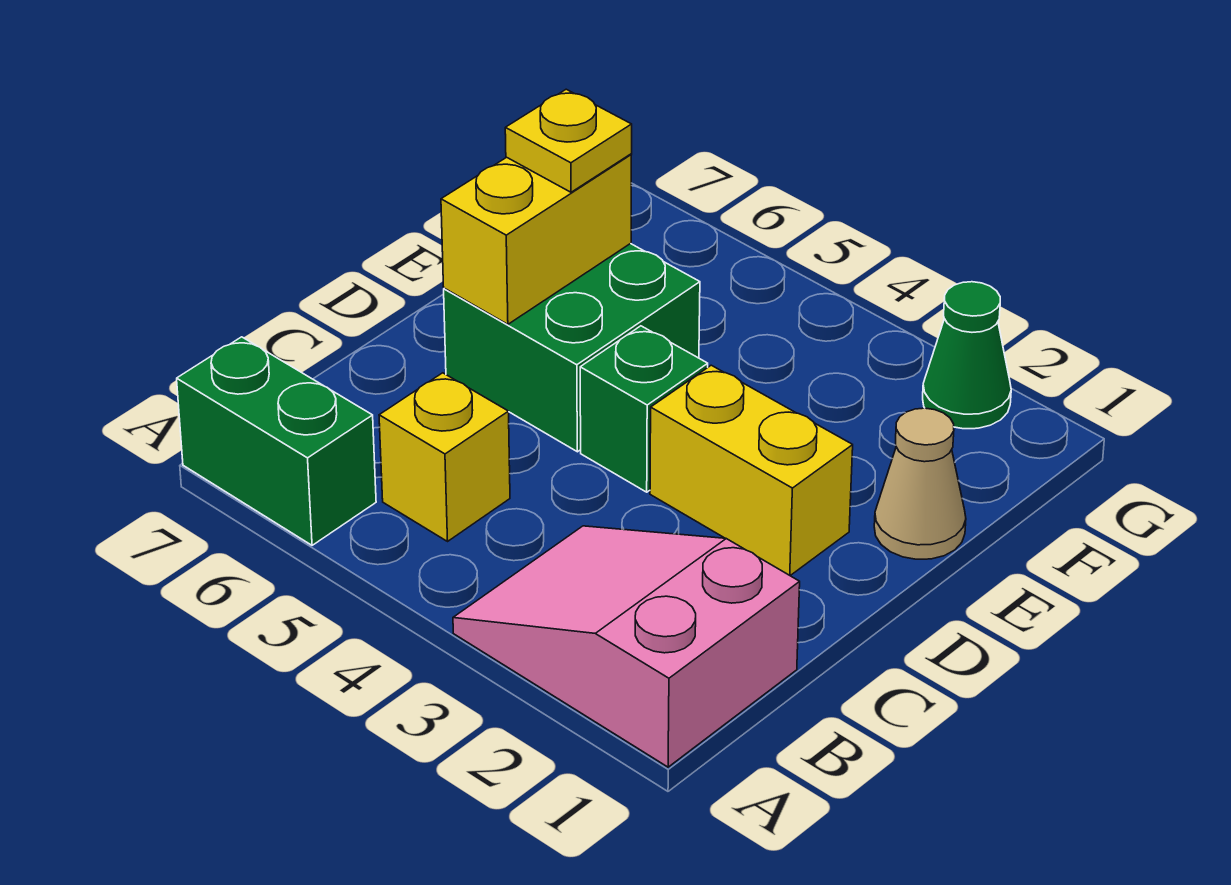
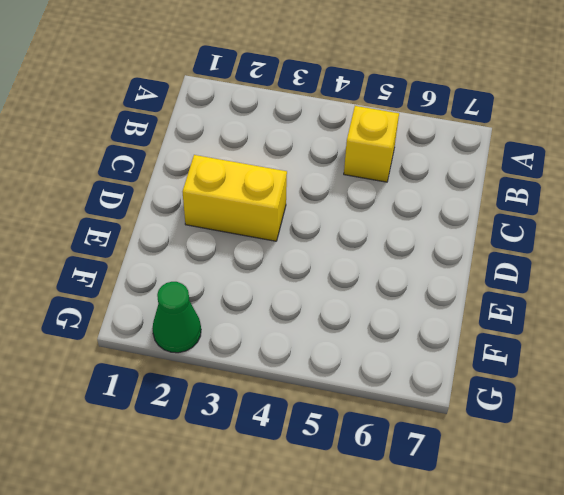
none -> pink slope A1:B3 level 1 top 1
none -> green brick A6:A7 level 1

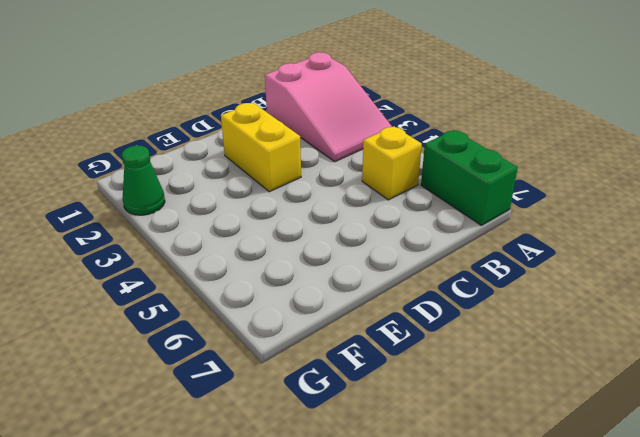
none -> green brick D4 level 1
none -> green brick D5:E6 level 1

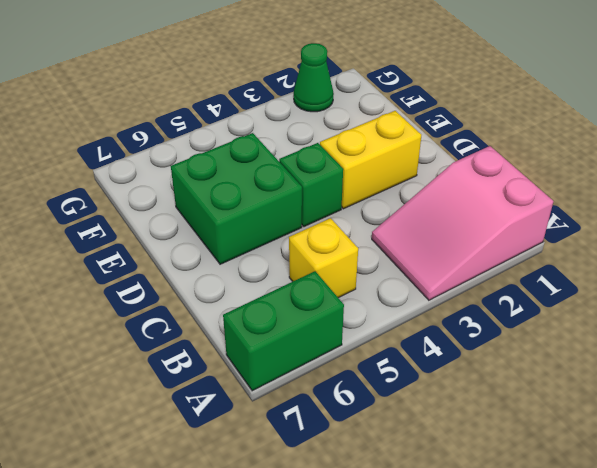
none -> tan cone E1 level 1
none -> yellow brick D6:E6 level 2

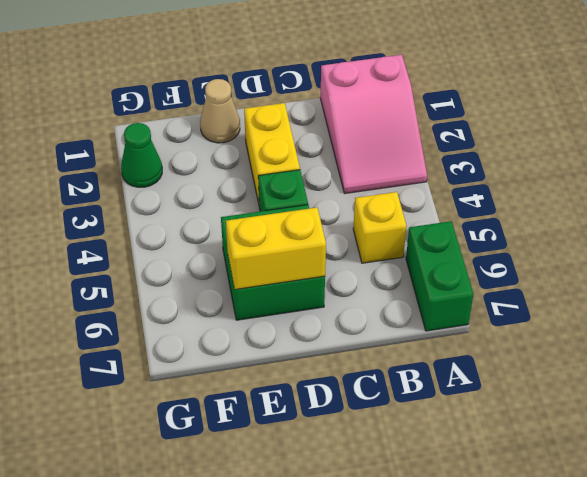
none -> yellow plate E6 level 3

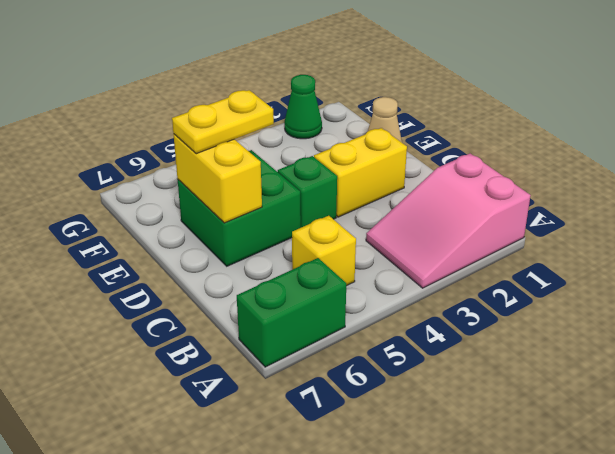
yellow plate E5:E6 level 3 -> yellow plate E6 level 3

